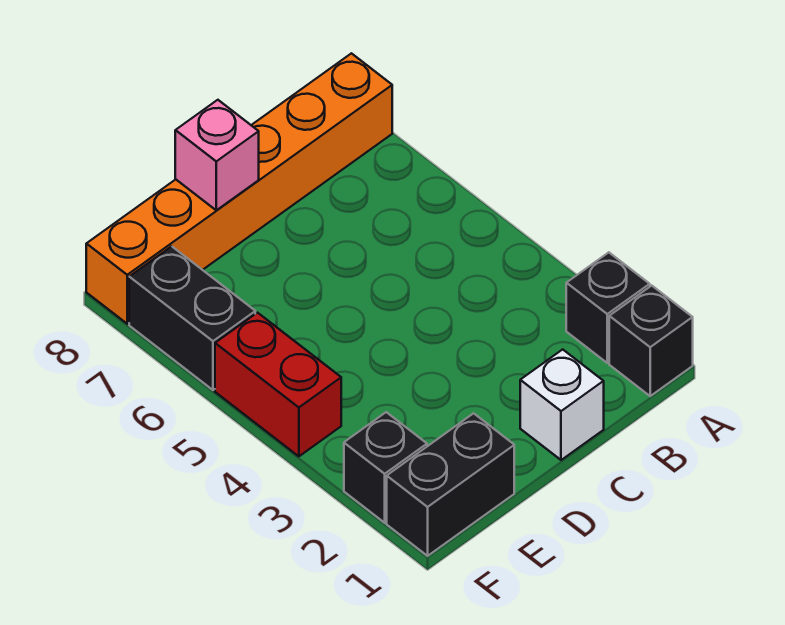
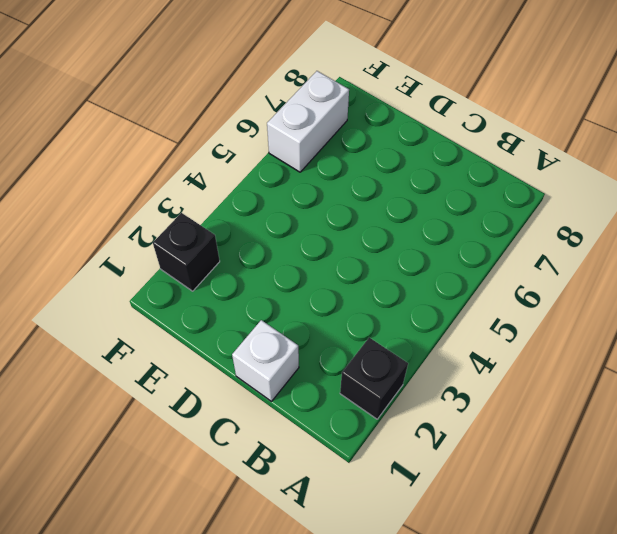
white brick F6:F7 level 1 -> black brick F6:F7 level 1
none -> black brick A1 level 1
none -> orange brick A8:F8 level 1

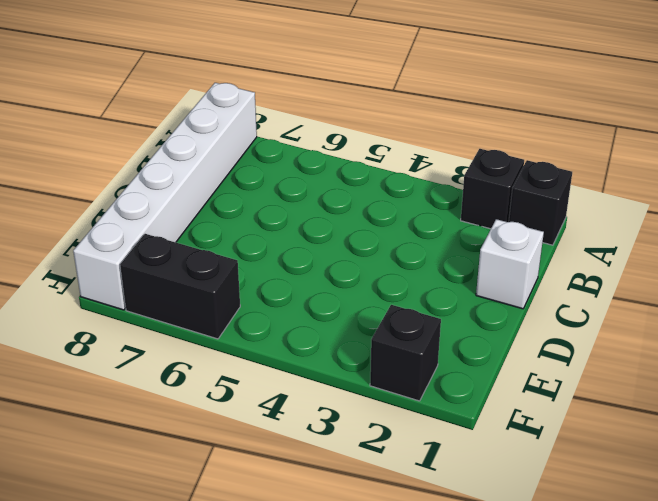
white brick A8:F8 level 1 -> orange brick A8:F8 level 1
none -> black brick E1:F1 level 1
none -> red brick F4:F5 level 1

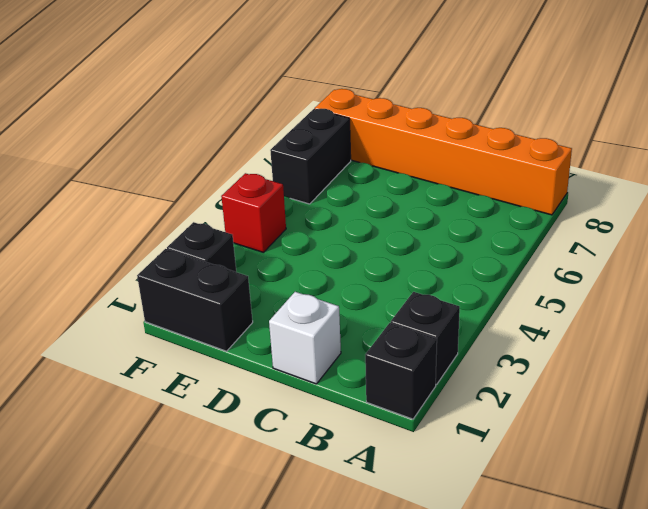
red brick F4 level 1 -> red brick F4:F5 level 1
none -> pink brick D8 level 2

